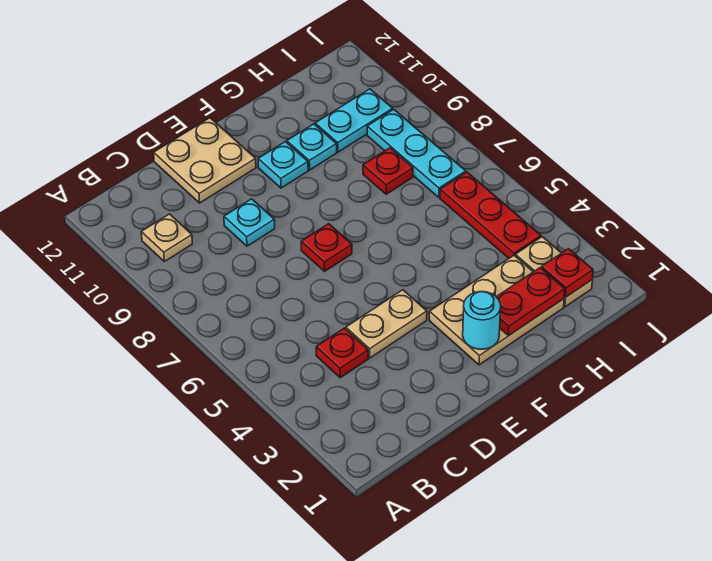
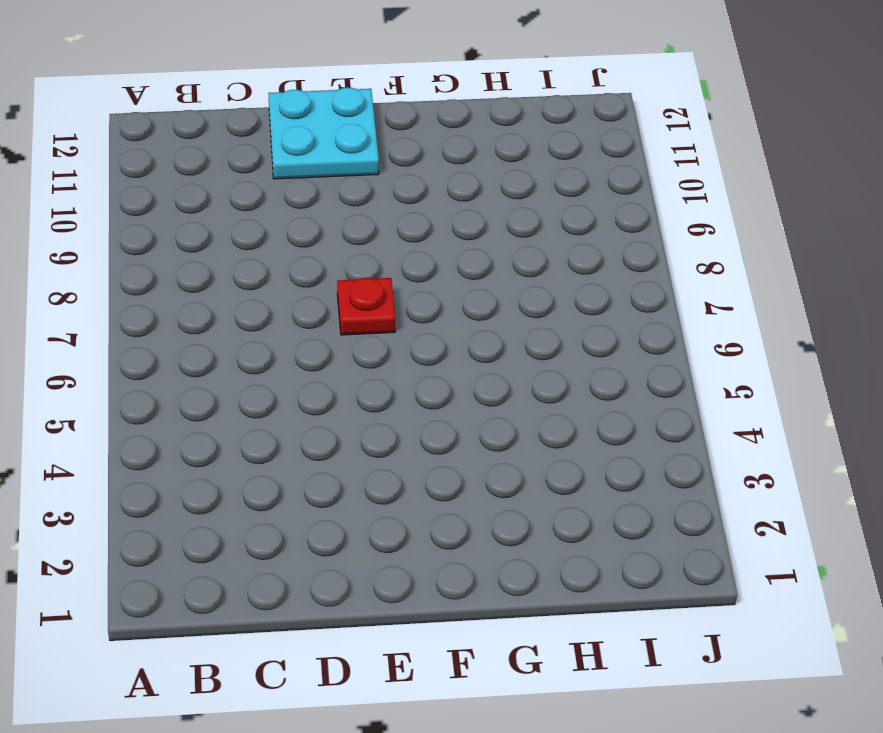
cyan plate D11:E12 level 1 -> tan plate D11:E12 level 1
none -> tan plate B10 level 1
none -> red plate C4 level 1
none -> tan plate D4:E4 level 1

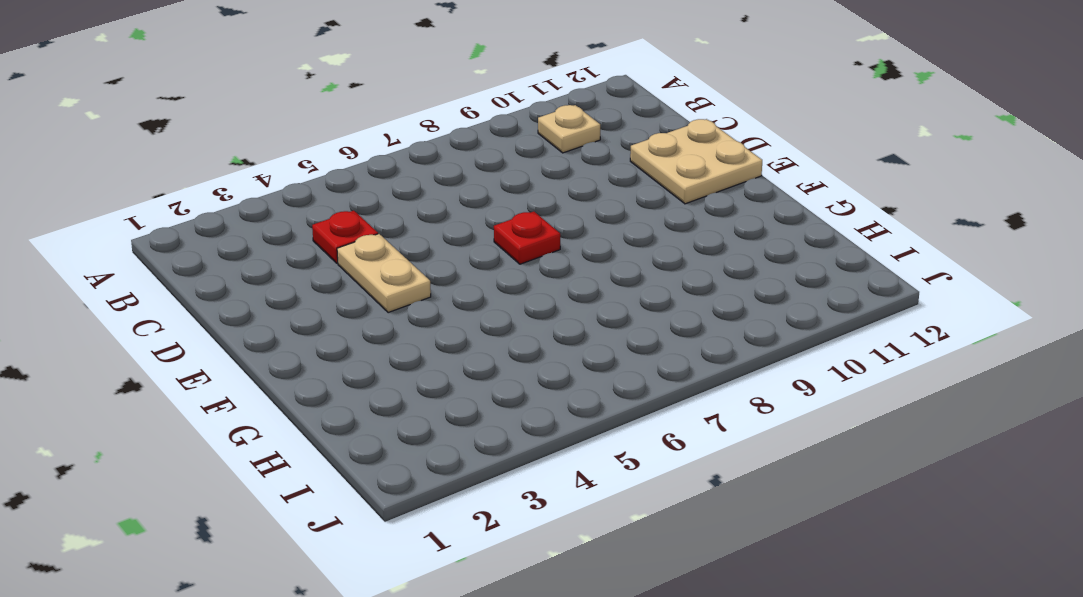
none -> cyan plate D9 level 1
none -> tan plate F2:H3 level 1
none -> cyan plate F10 level 1

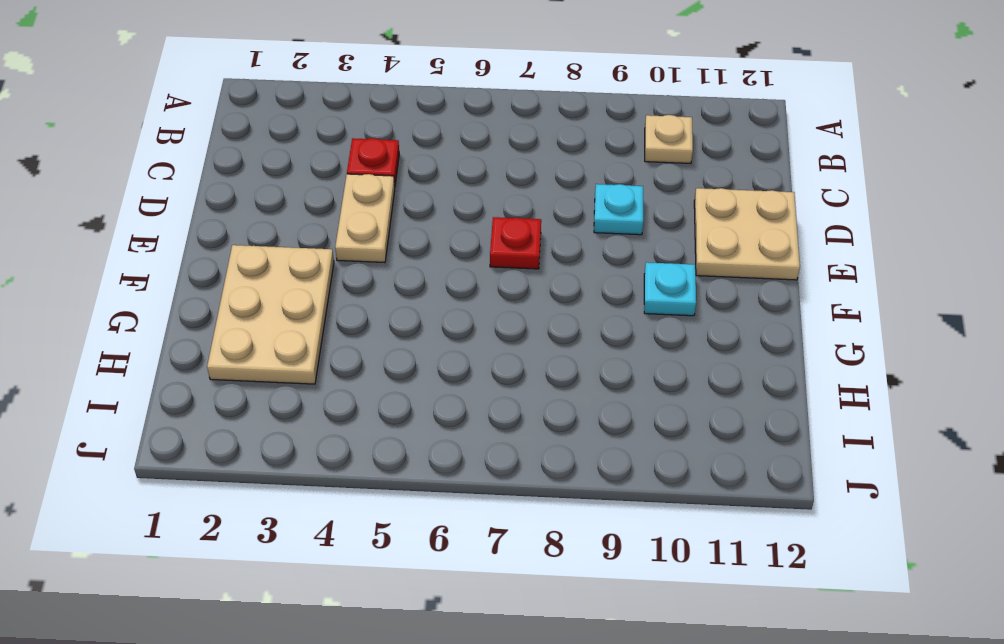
none -> cyan plate G10 level 1
none -> red plate H8 level 1
none -> cyan plate H10:I10 level 1

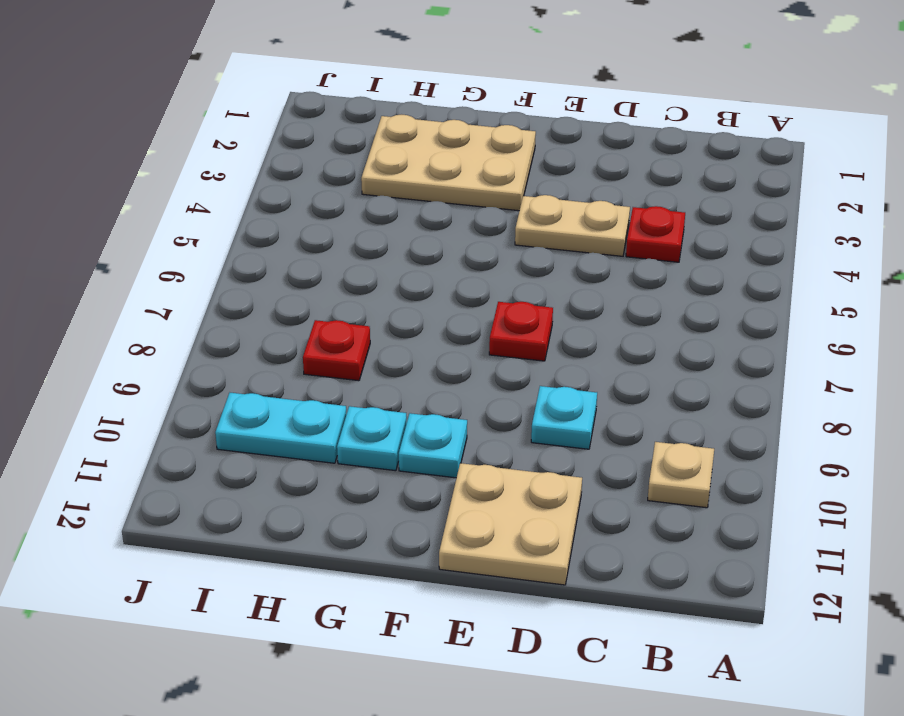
none -> tan plate I2:I3 level 1
none -> red plate I4:I6 level 1
none -> cyan plate I7:I9 level 1

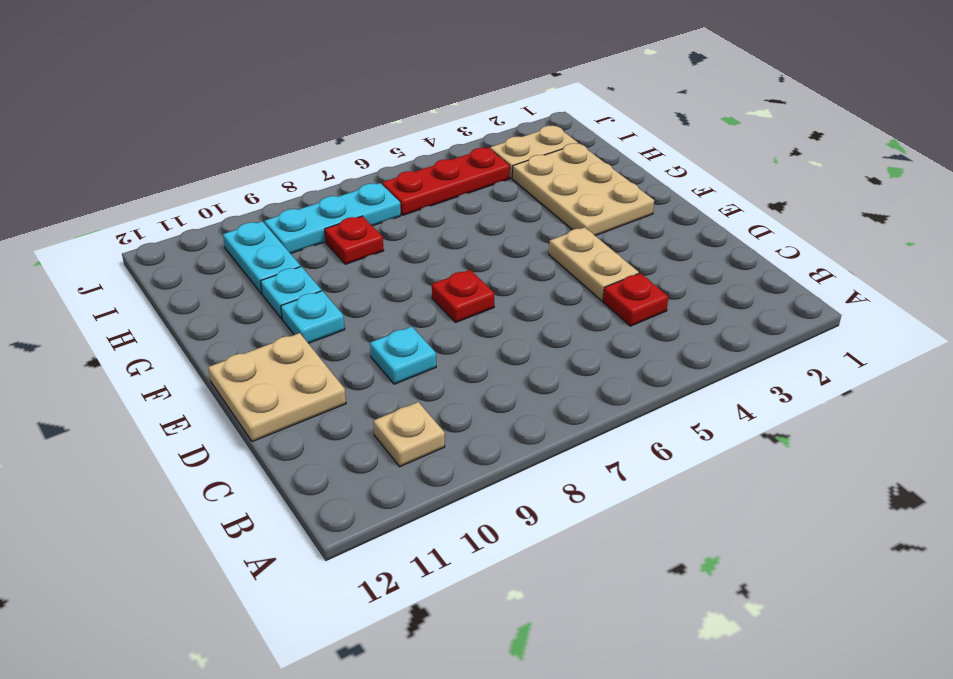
none -> cyan round brick F2 level 2
none -> red plate G2:H2 level 2
none -> red plate I2 level 2

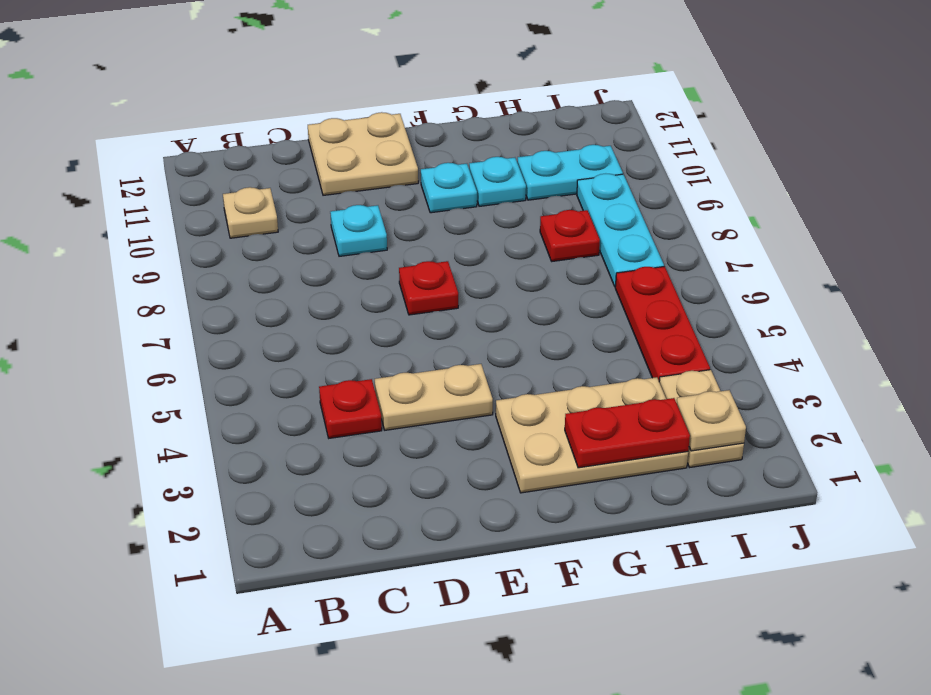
tan plate I2 level 2 -> red plate I2 level 2
none -> cyan round brick F2 level 2

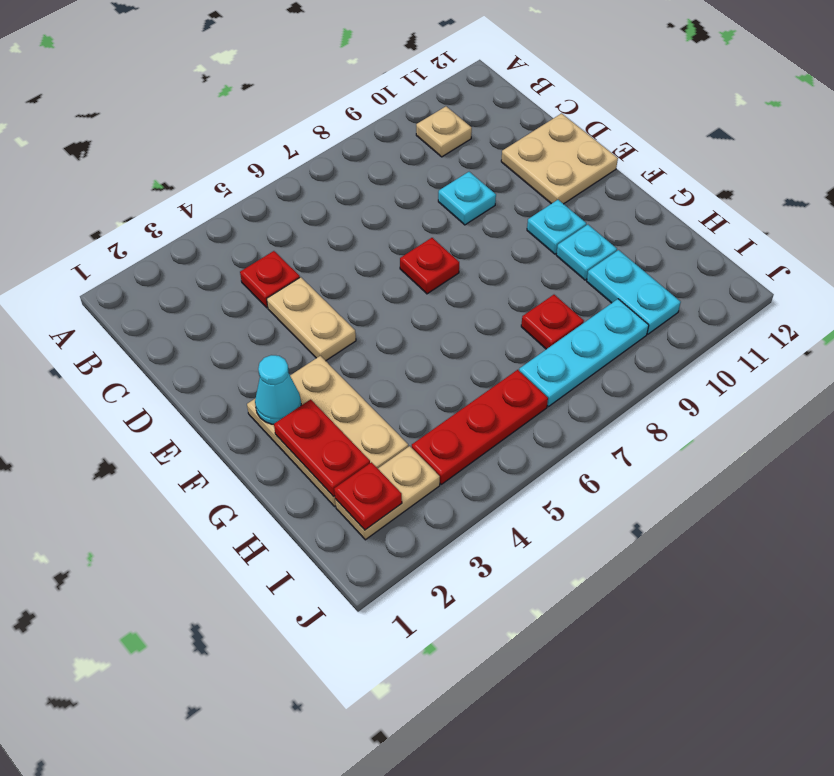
cyan cone F2 level 2 -> cyan round brick F2 level 2

